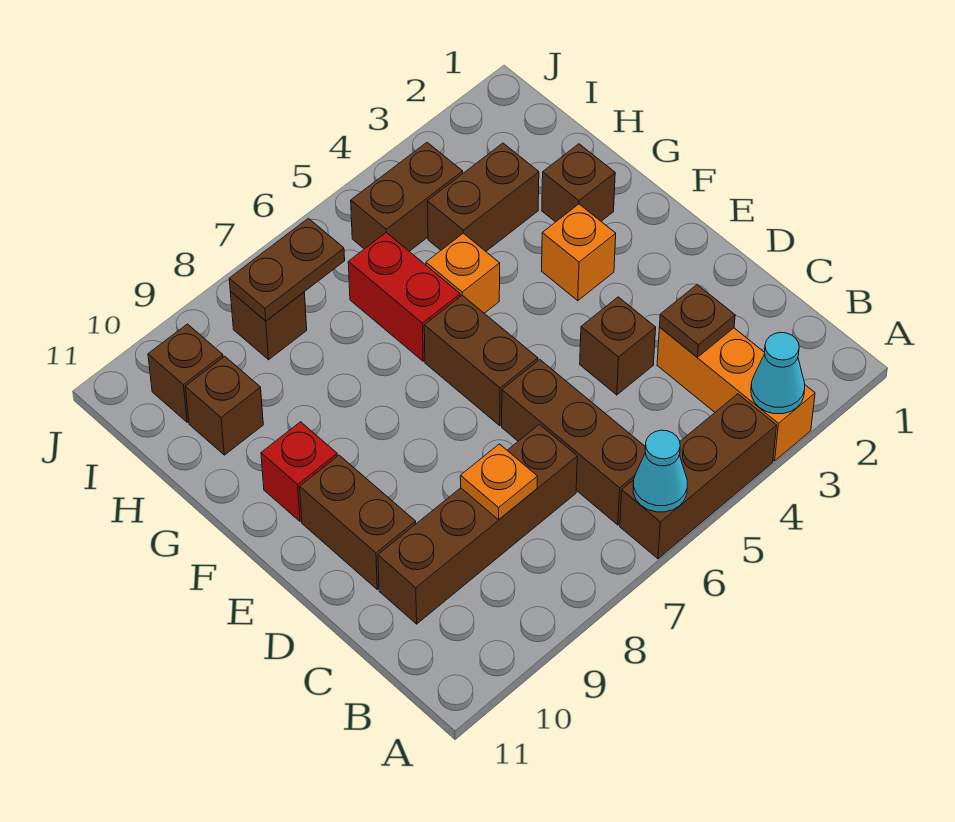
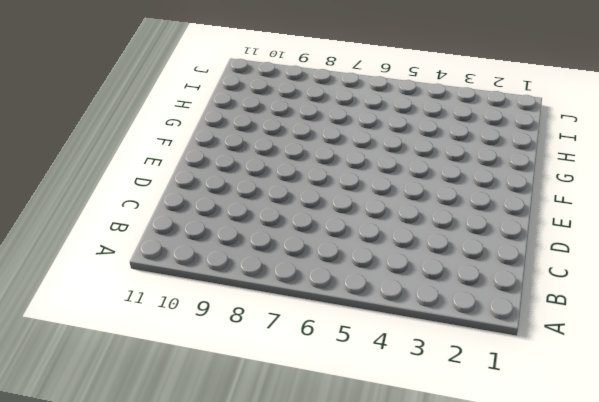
none -> orange brick A3:C3 level 1
none -> brown brick A4:A6 level 1
none -> brown brick B6:D6 level 1

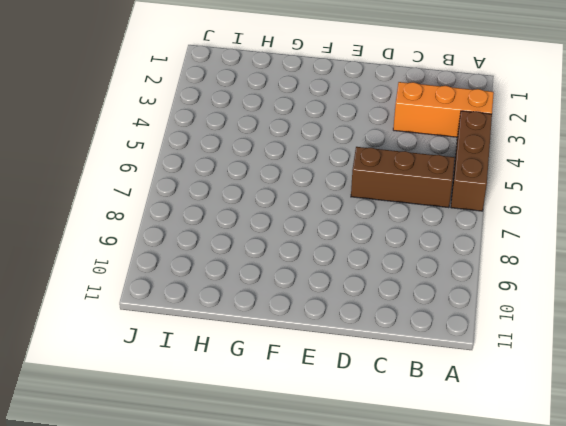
none -> brown brick C7:C10 level 1
none -> brown brick D4 level 1
none -> brown brick D10:E10 level 1

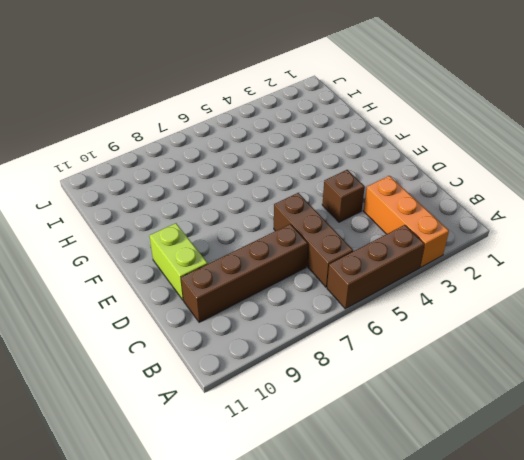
lime brick D10:E10 level 1 -> brown brick D10:E10 level 1
none -> brown brick E6:F6 level 1
none -> orange brick F3 level 1
none -> red brick F10 level 1

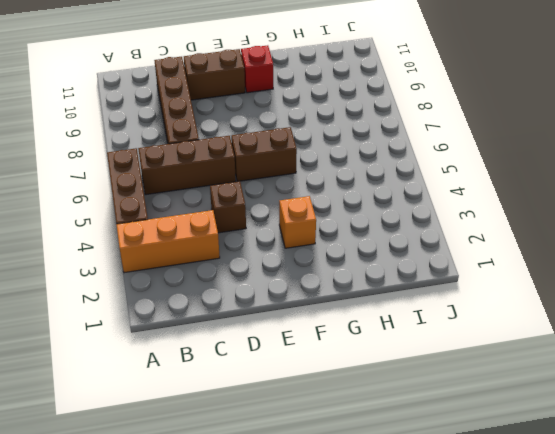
none -> brown brick G2 level 1
none -> orange brick G5 level 1
none -> red brick G6:H6 level 1

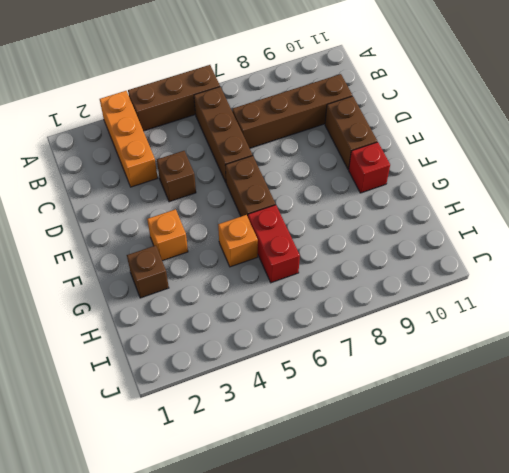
none -> brown brick H3:H4 level 1
none -> brown brick H10 level 1
none -> brown brick I4:I5 level 1

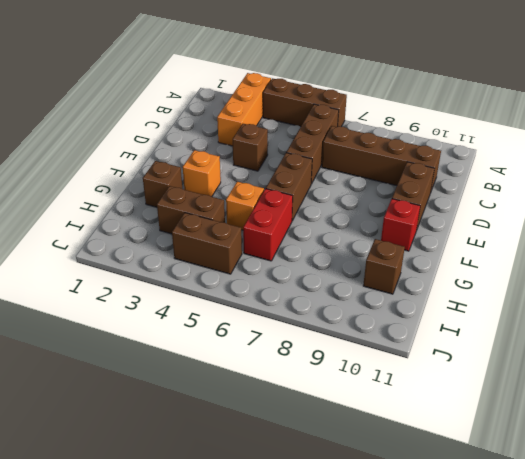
none -> brown brick I8 level 1
none -> brown brick I10 level 1
none -> cyan cone A3 level 2

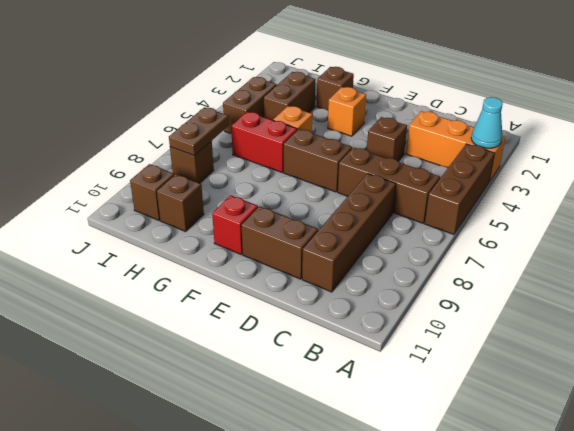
none -> cyan cone A6 level 2
none -> brown plate C3 level 2
none -> orange plate C8 level 2

